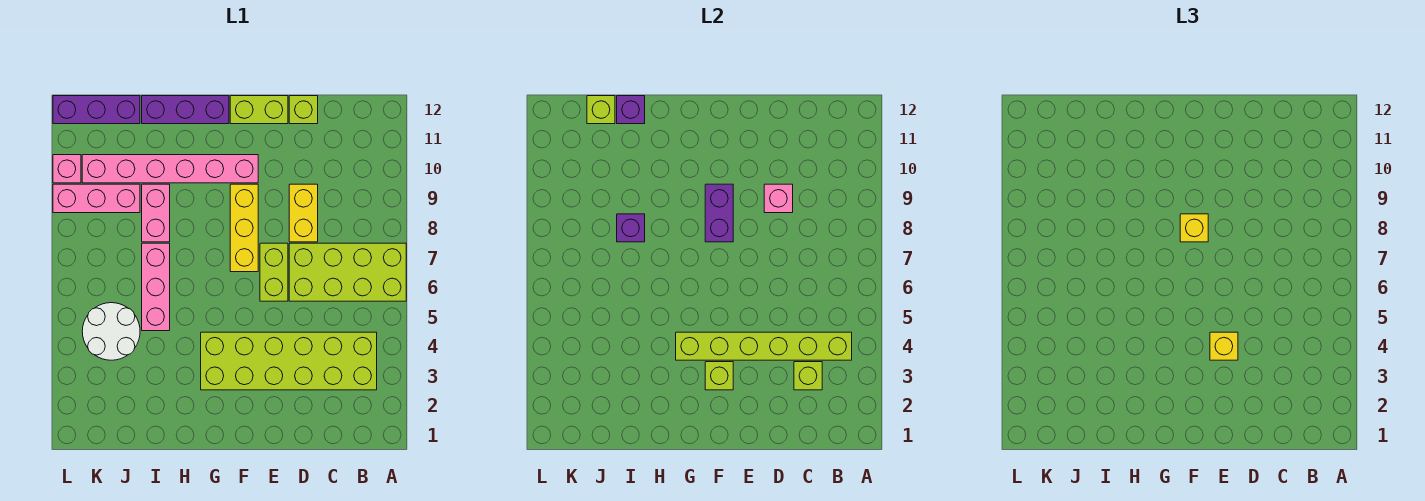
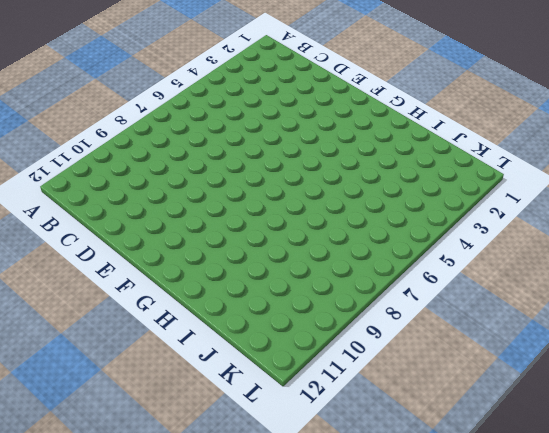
none -> lime brick A6:D7 level 1
none -> lime brick B3:G4 level 1
none -> yellow brick D8:D9 level 1

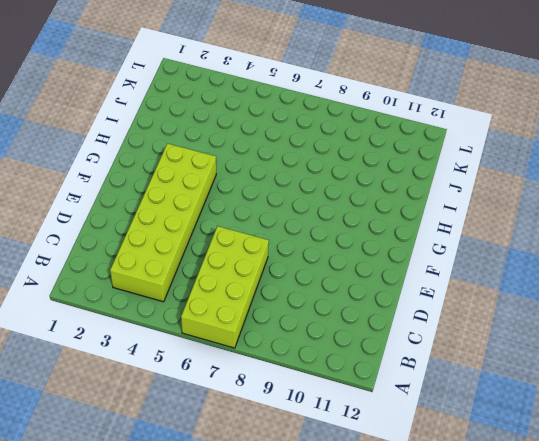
none -> yellow brick D8:D9 level 1
none -> lime brick D12 level 1
none -> lime brick E6:E7 level 1

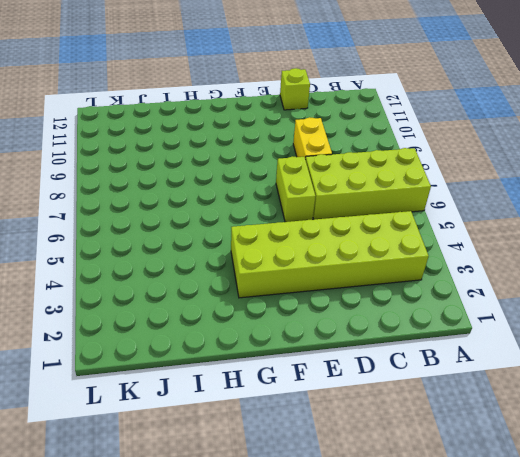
none -> lime brick E12:F12 level 1
none -> yellow brick F7:F9 level 1
none -> pink brick F10:K10 level 1

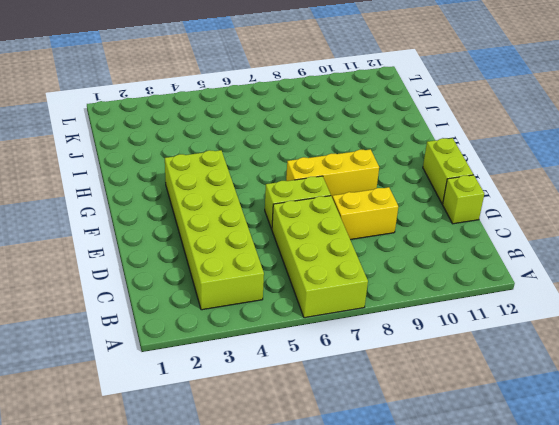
none -> pink brick F10:K10 level 1
none -> purple brick G12:I12 level 1
none -> pink brick I5:I7 level 1

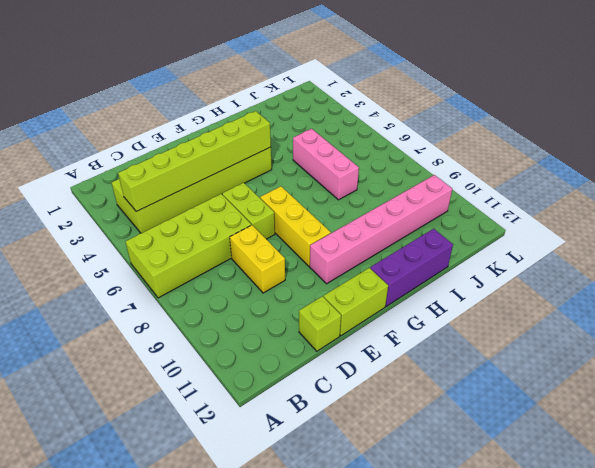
none -> pink brick I8:I9 level 1
none -> white round brick J4:K5 level 1
none -> pink brick J9:L9 level 1

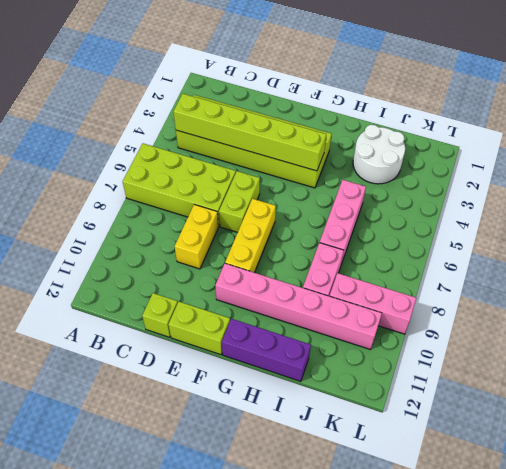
white round brick I2:J3 level 1 -> white round brick J4:K5 level 1
none -> purple brick J12:L12 level 1
none -> pink brick L10 level 1
none -> lime brick C3 level 2

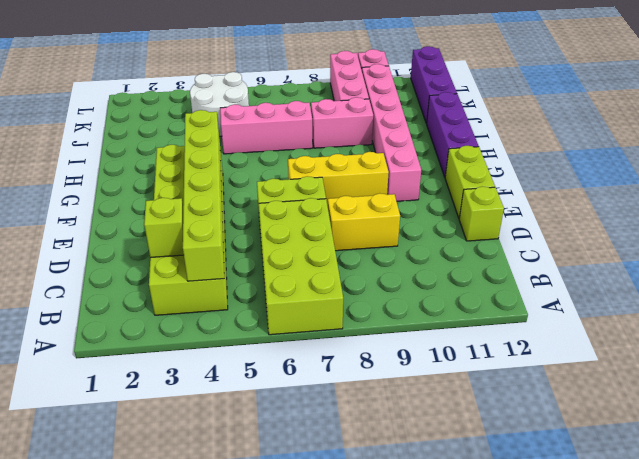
none -> pink brick D9 level 2
none -> lime brick F3 level 2
none -> purple brick F8:F9 level 2

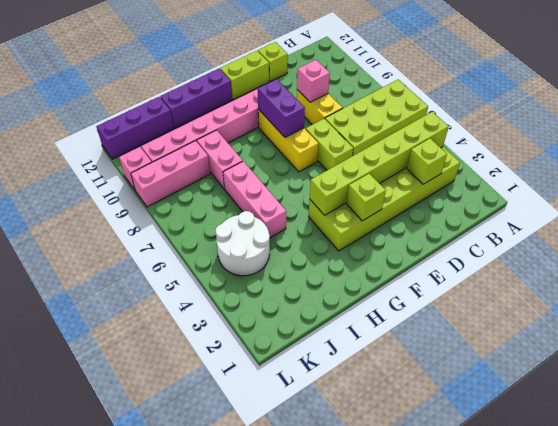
none -> purple brick I8 level 2
none -> purple brick I12 level 2
none -> lime brick J12 level 2

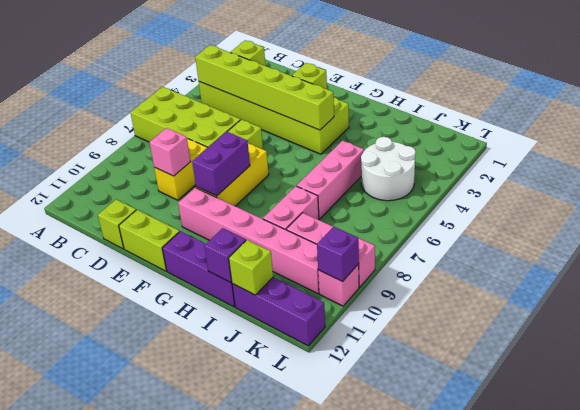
purple brick L10 level 2 -> purple brick I8 level 2
none -> yellow brick E4 level 3
none -> yellow brick F8 level 3

